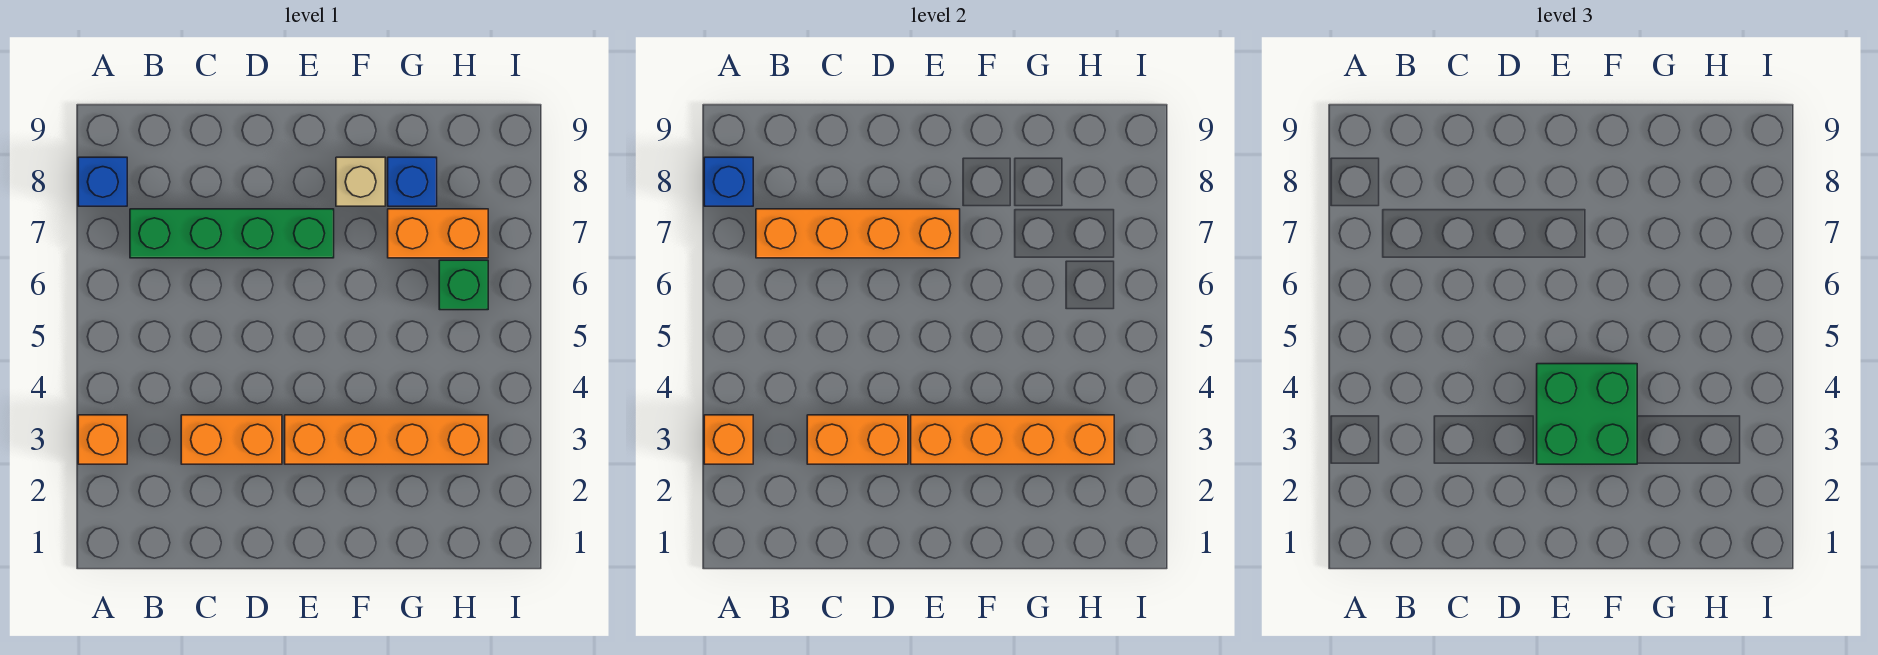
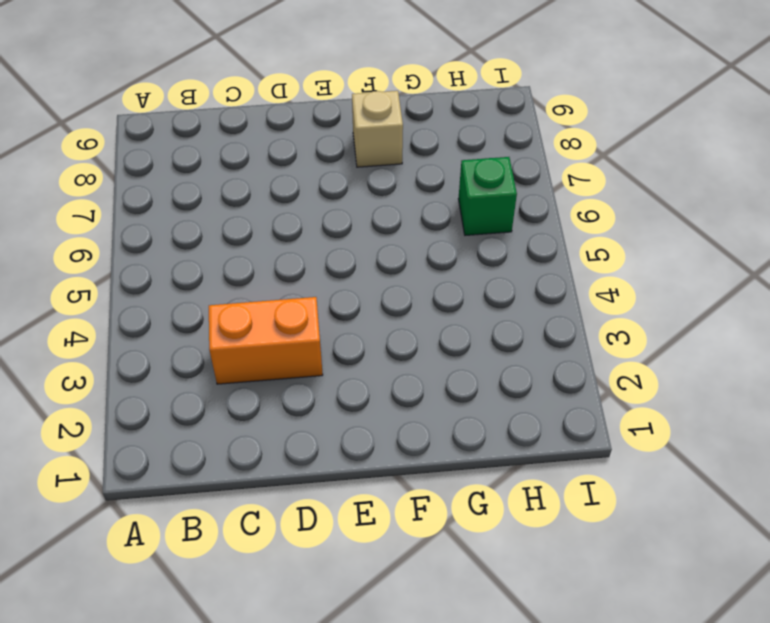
none -> orange brick A3 level 1
none -> blue brick A8 level 1
none -> green brick B7:E7 level 1

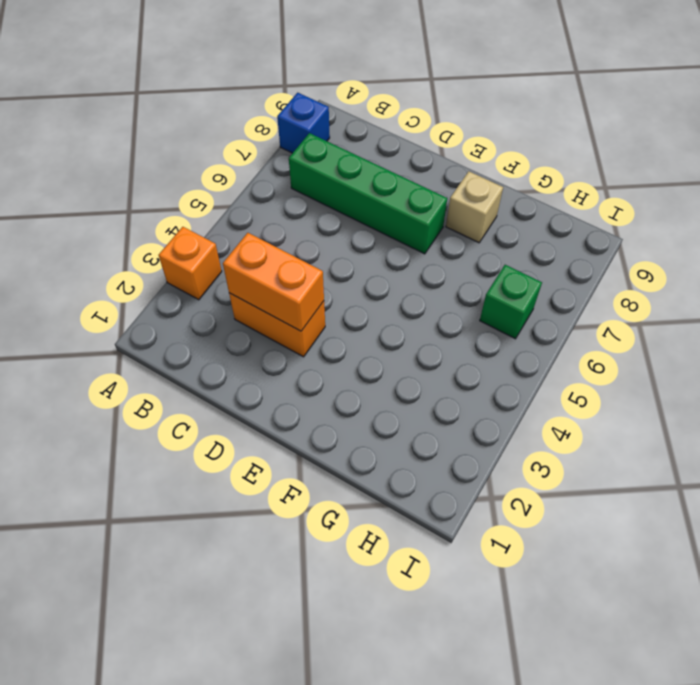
none -> orange brick E3:H3 level 1
none -> orange brick G7:H7 level 1
none -> blue brick G8 level 1

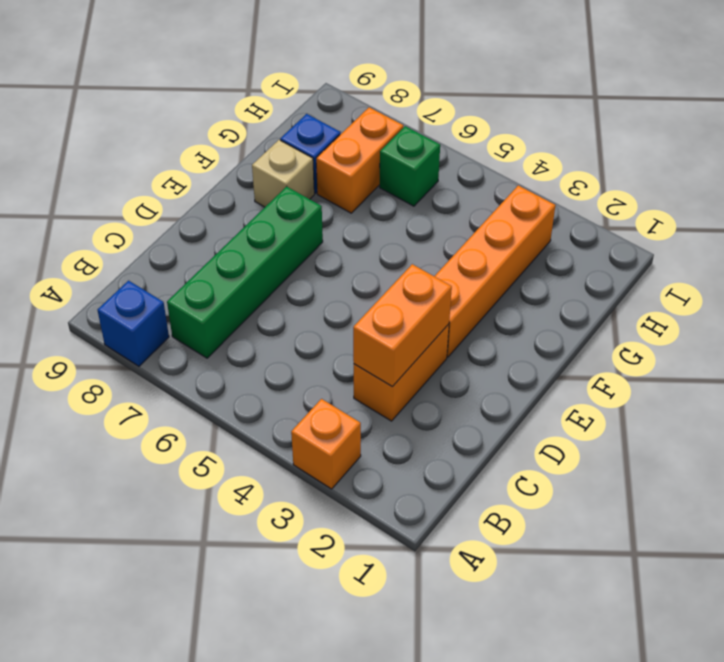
none -> orange brick A3 level 2
none -> blue brick A8 level 2
none -> orange brick B7:E7 level 2

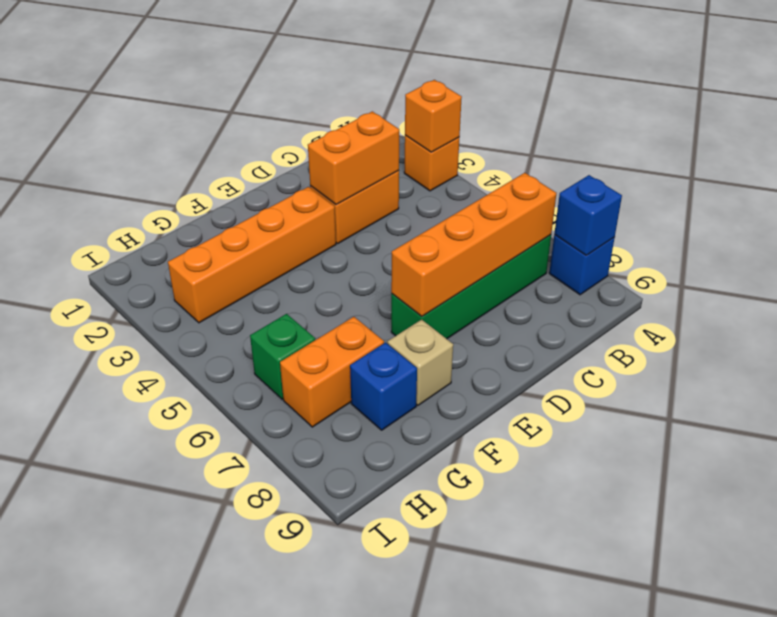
none -> orange brick E3:H3 level 2
none -> green brick E3:F4 level 3

